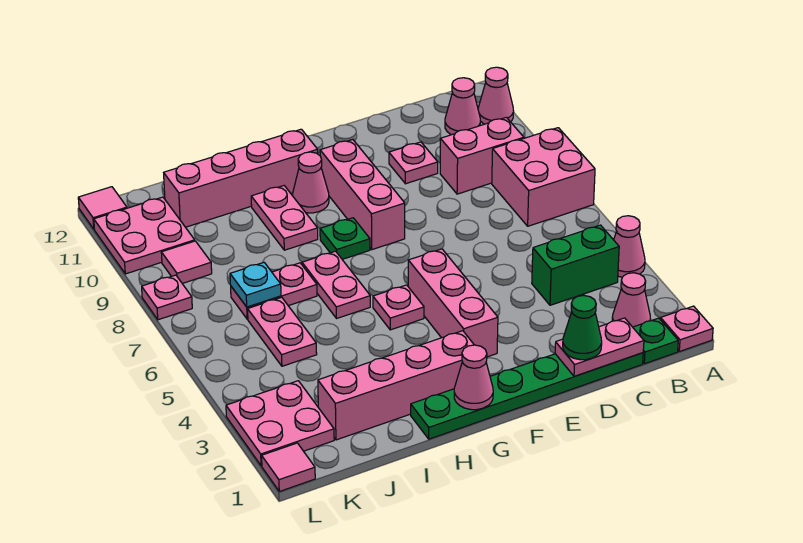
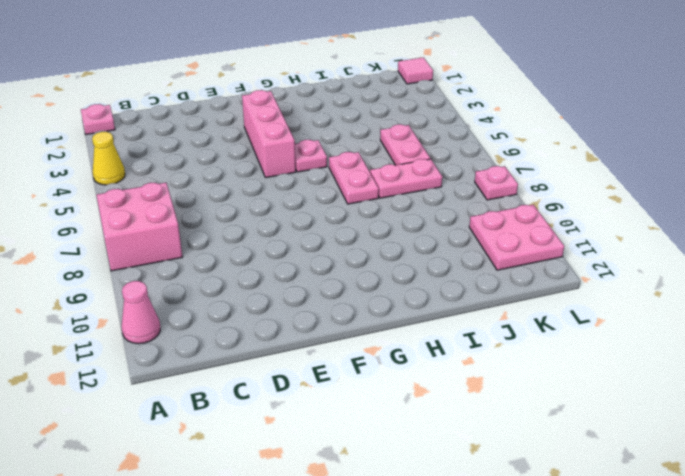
yellow cone A4 level 1 -> pink cone A4 level 1
none -> green plate B1 level 1
none -> pink cone B2 level 1
none -> green brick B4:C4 level 1
none -> pink brick B9:C9 level 1

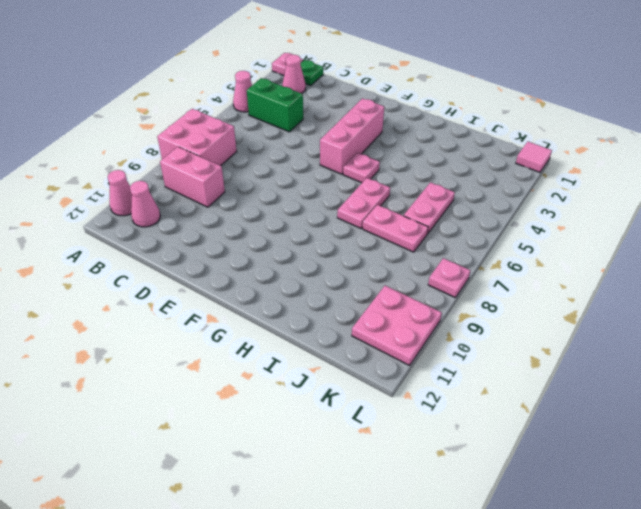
none -> green plate C1:H1 level 1
none -> pink plate D10 level 1
none -> pink brick F8:F10 level 1
none -> pink brick G2:J2 level 1

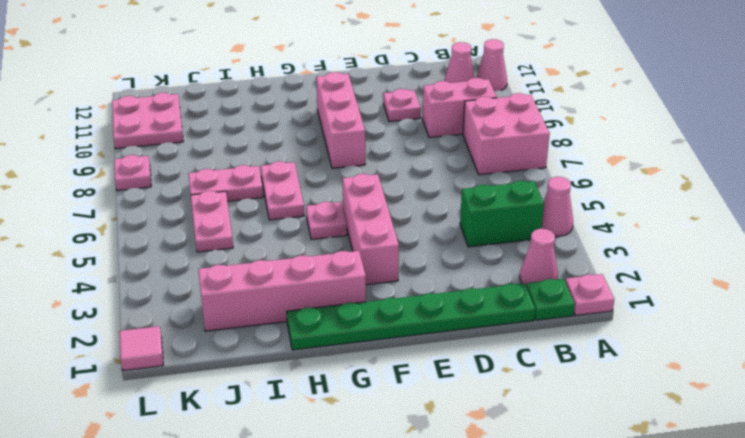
none -> green plate G8 level 1
none -> pink cone G10 level 1
none -> pink brick G11:J11 level 1
none -> pink plate H9:H10 level 1

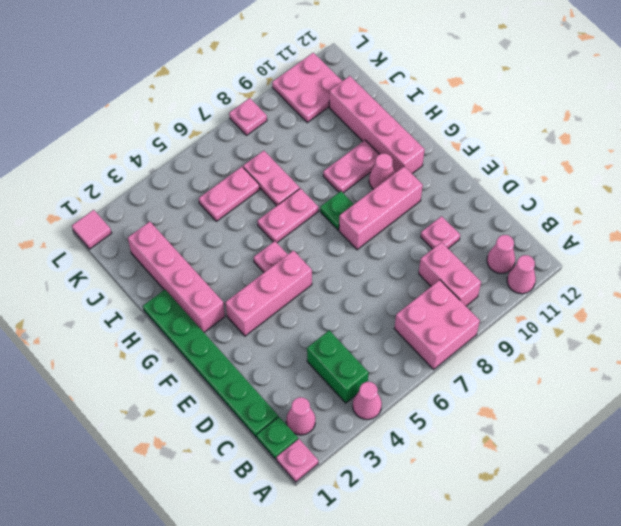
none -> pink plate K2:L3 level 1
none -> pink tile K9 level 1
none -> pink tile L12 level 1
none -> pink plate C1:D1 level 2

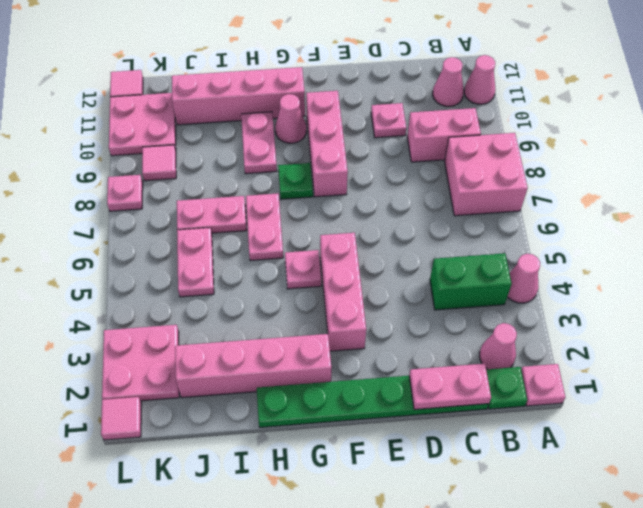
none -> pink cone G1 level 2
none -> cyan plate J7 level 2
none -> green cone D1 level 3

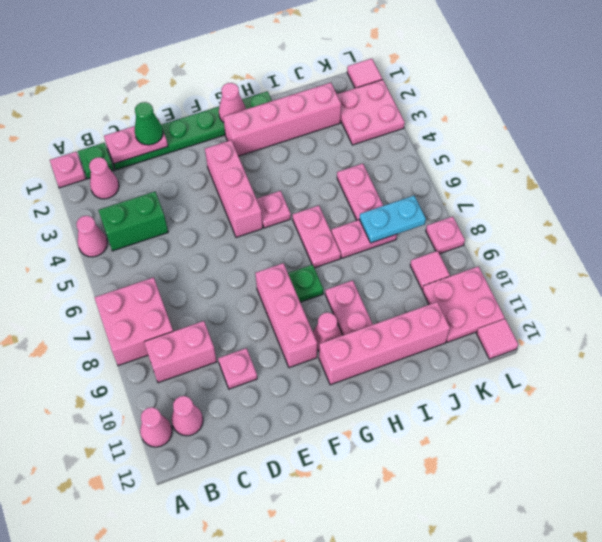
cyan plate J7:K7 level 2 -> cyan plate J7 level 2

